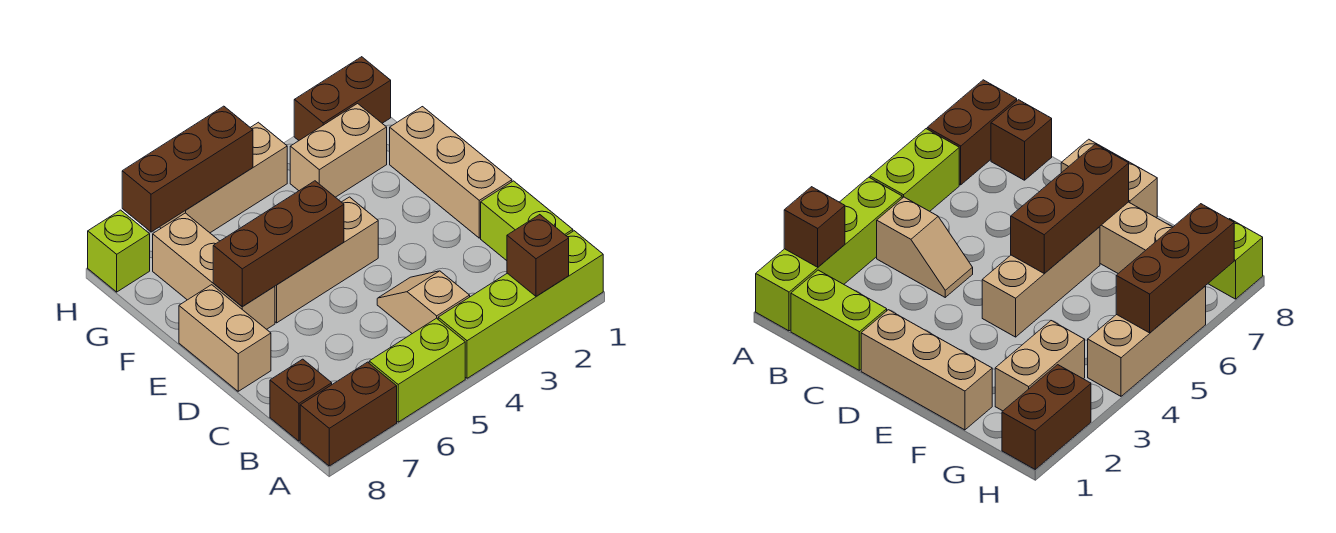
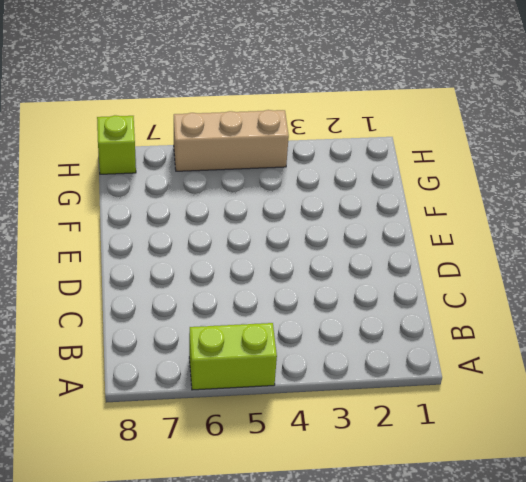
none -> lime brick A1:A4 level 1
none -> brown brick A7:A8 level 1
none -> lime brick B1:C1 level 1

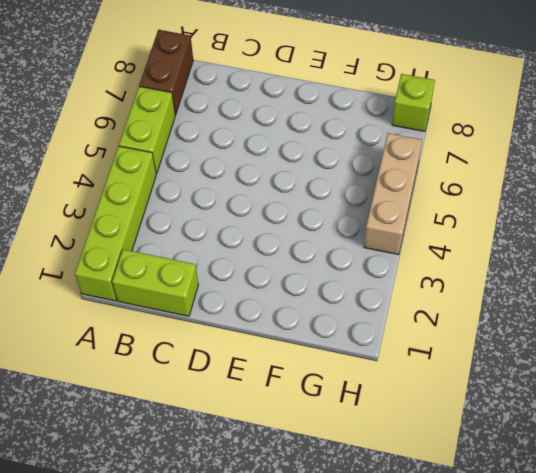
none -> tan slope B4:C4 level 1 top B
none -> brown brick B8 level 1
none -> tan brick D1:F1 level 1

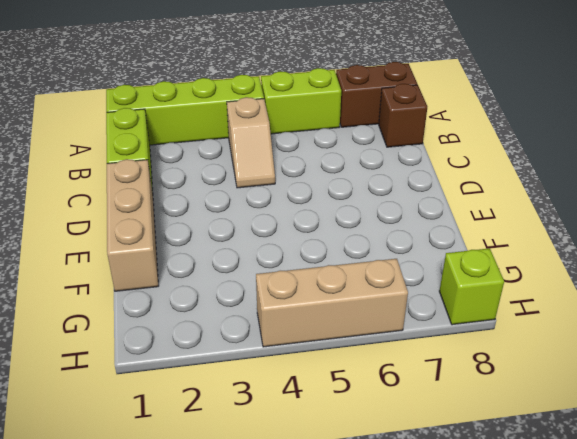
none -> tan brick D8:E8 level 1
none -> tan brick E4:E6 level 1
none -> tan brick E7:G7 level 1

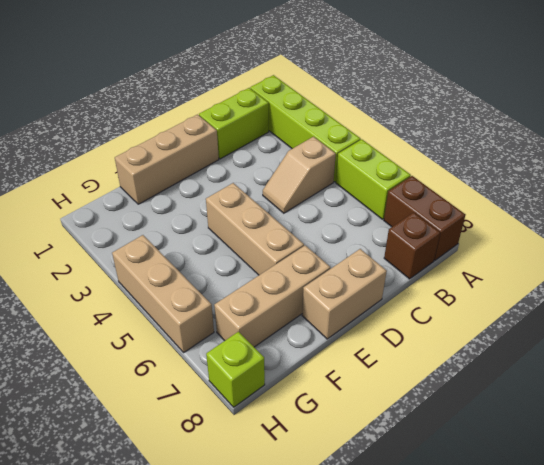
none -> tan brick G2:G3 level 1
none -> brown brick H1:H2 level 1
none -> brown brick A2 level 2

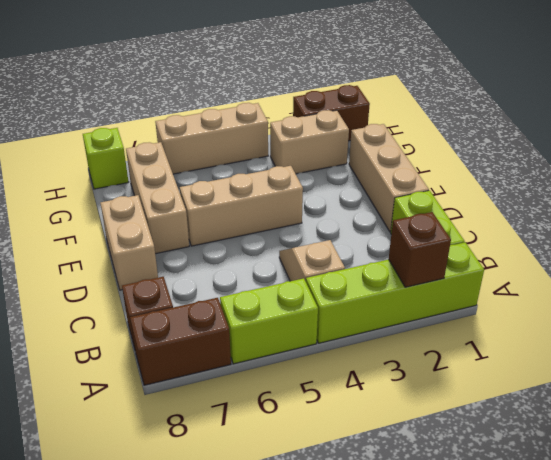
none -> brown brick E5:E7 level 2
none -> brown brick H5:H7 level 2

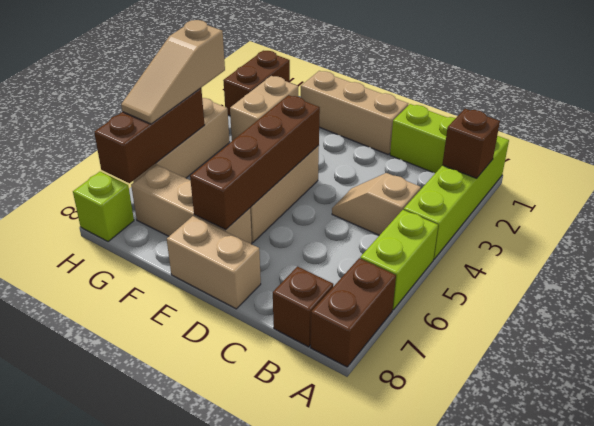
brown brick E4:E7 level 2 -> brown brick E5:E7 level 2
tan slope H4:H6 level 3 top 4 -> none

